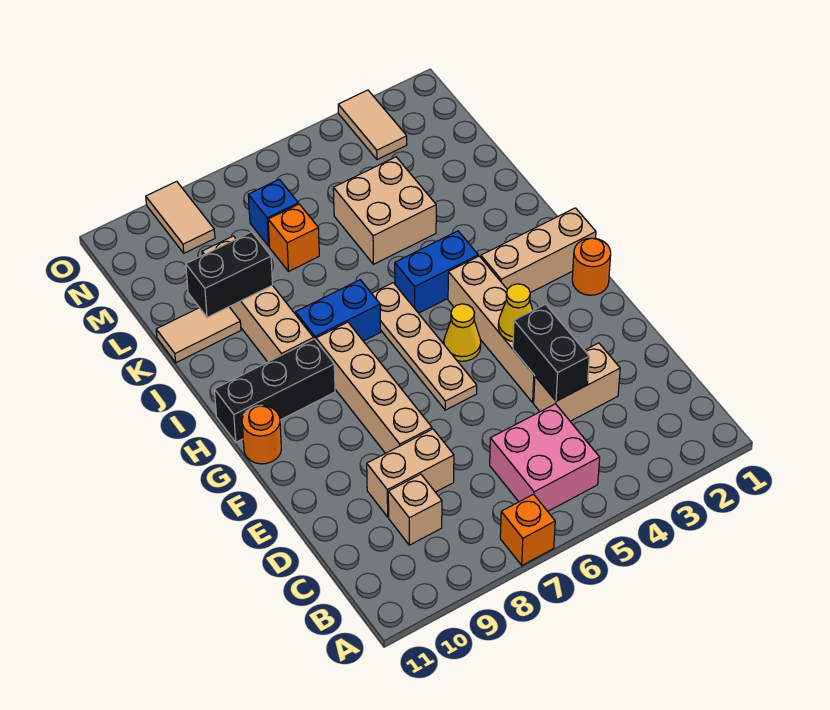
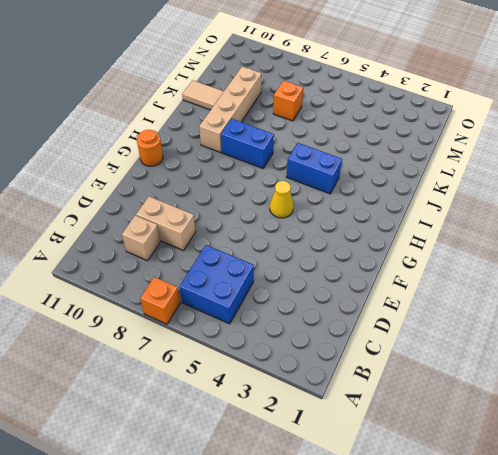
blue brick B5:C6 level 1 -> pink brick B5:C6 level 1
none -> tan brick D3:D4 level 1
none -> tan brick E4:H4 level 1
none -> tan brick E8:H8 level 1

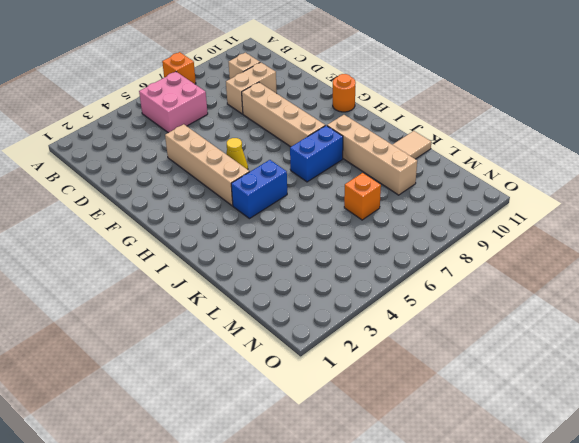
none -> tan brick D3:D4 level 1
none -> tan plate F6:I6 level 1
none -> orange round brick G1 level 1

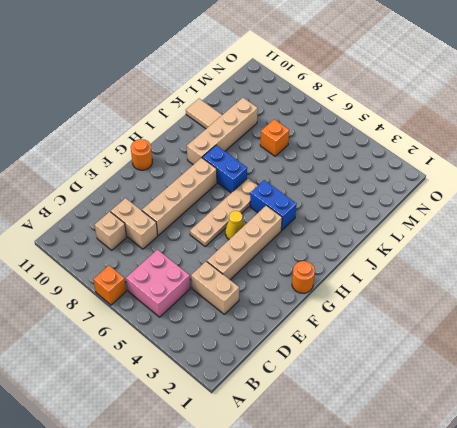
none -> tan brick H1:H3 level 1
none -> black brick H9:H11 level 1
none -> tan brick K4:L5 level 1

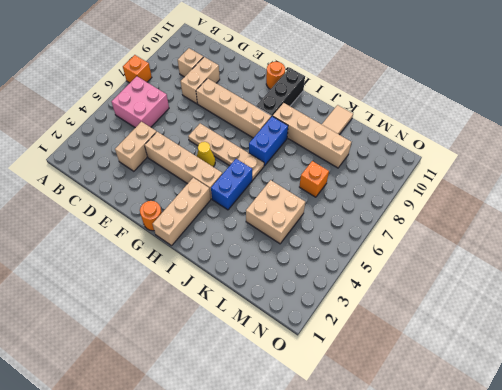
none -> blue brick M7 level 1
none -> tan tile N3:O3 level 1
none -> tan tile N9:O9 level 1

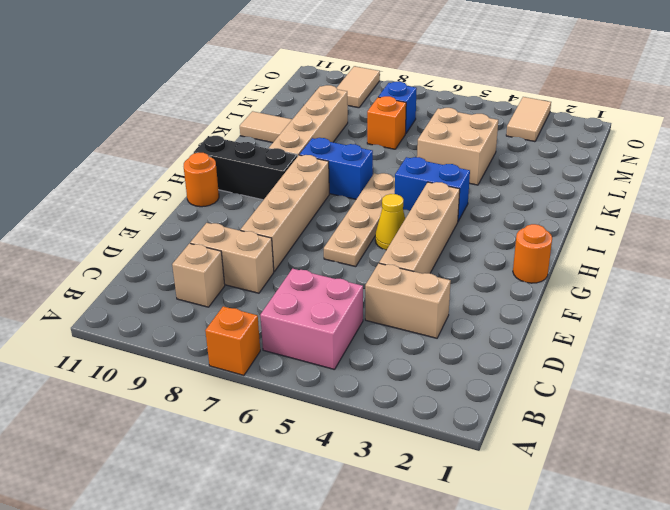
none -> tan brick H1:H3 level 1
none -> black brick D4:E4 level 2
none -> yellow cone F4 level 2

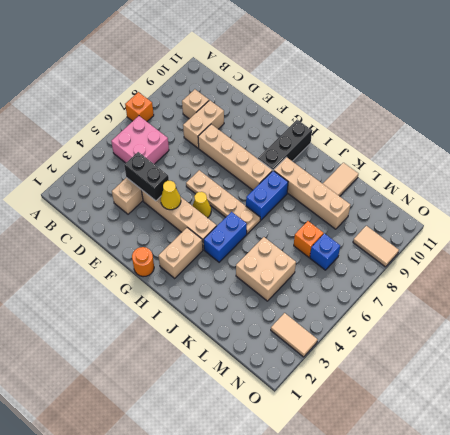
tan brick H2:H3 level 1 -> tan brick H1:H3 level 1
none -> orange round brick G11 level 1
none -> black brick K9:K10 level 2

